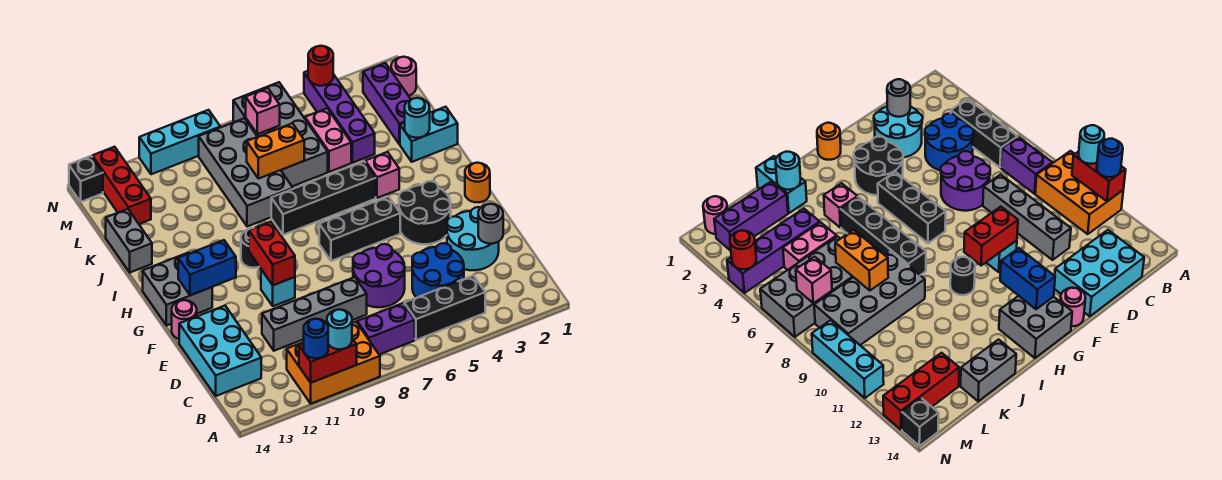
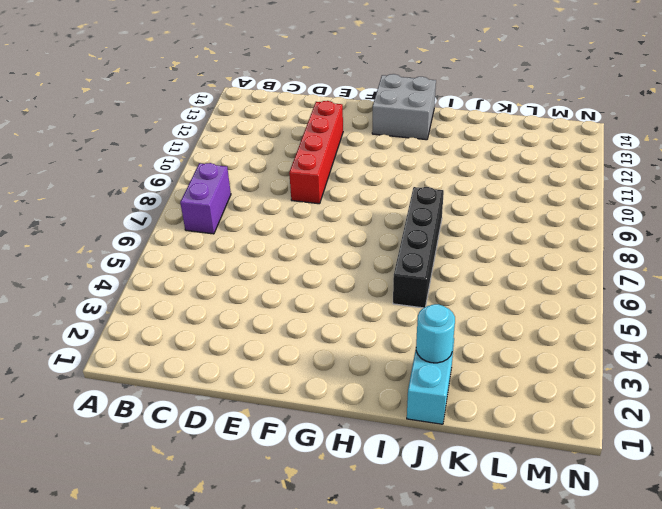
red brick E9:E12 level 1 -> none
none -> orange brick A9:B11 level 1
none -> black brick B4:B6 level 1
none -> blue round brick C4:D5 level 1
none -> cyan brick C13:E14 level 1

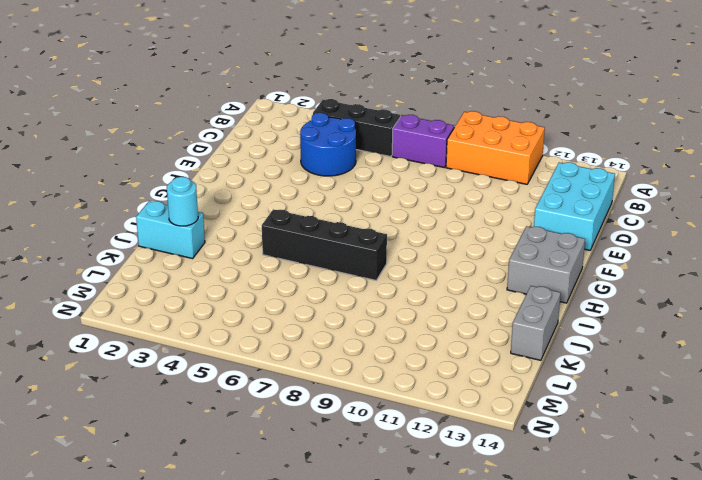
none -> cyan round brick D2:E3 level 1
none -> purple round brick D6:E7 level 1
none -> grey brick D8:D11 level 1
none -> black round brick F3:G4 level 1

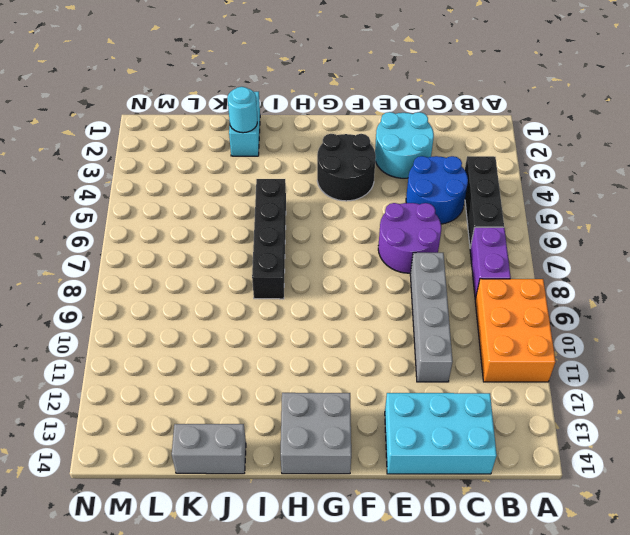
none -> cyan brick F10 level 1
none -> pink round brick F14 level 1
none -> orange round brick G1 level 1
none -> black brick G5:G7 level 1

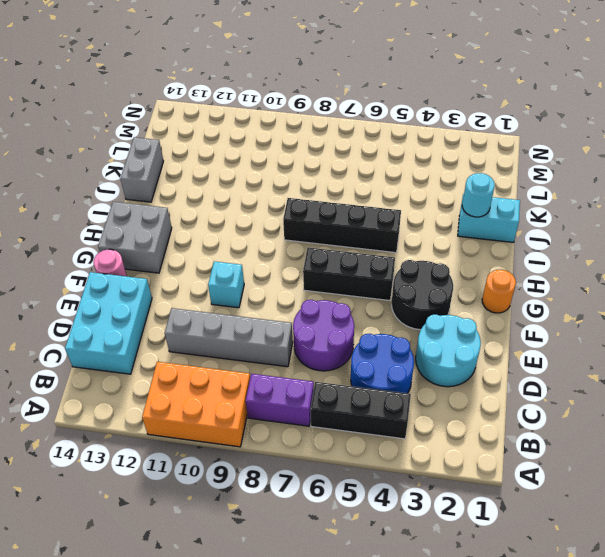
none -> black round brick H10 level 1
none -> pink brick I4 level 1
none -> grey brick J8:M9 level 1
none -> purple brick K2:M2 level 1

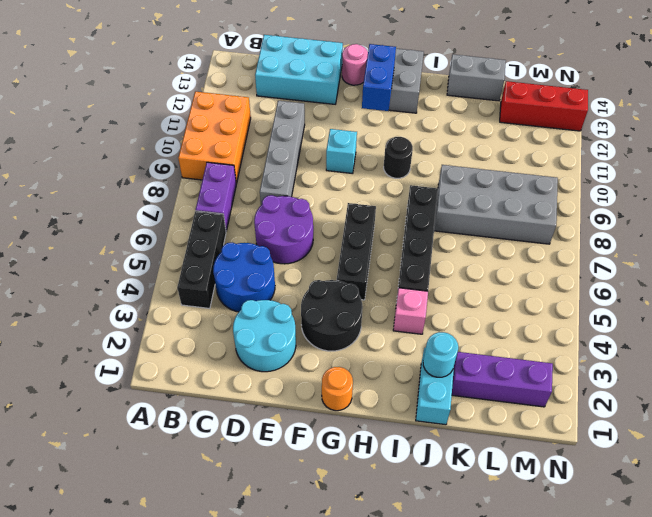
none -> purple brick K4:N4 level 1
none -> pink brick K5:L5 level 1
none -> grey brick K6:N7 level 1
none -> pink round brick M1 level 1

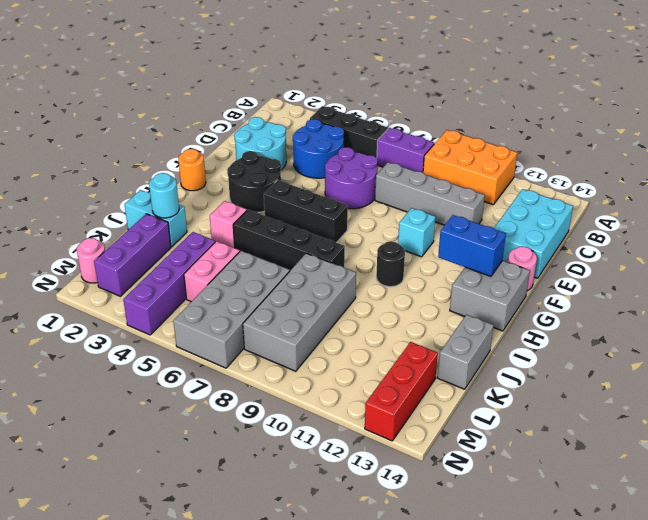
none -> cyan brick N9:N11 level 1
none -> black brick N14 level 1
none -> red brick A10:A11 level 2
none -> grey round brick D2 level 2

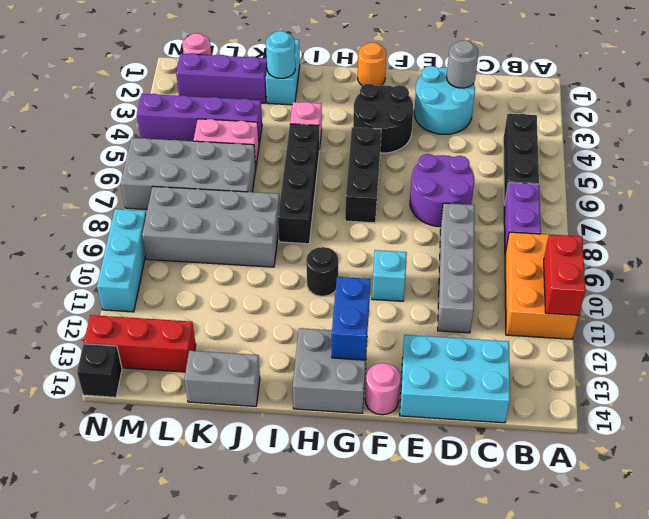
none -> blue round brick C4:D5 level 1
none -> red brick F10:G10 level 2
none -> orange brick K7:K8 level 2
none -> pink brick M7 level 2

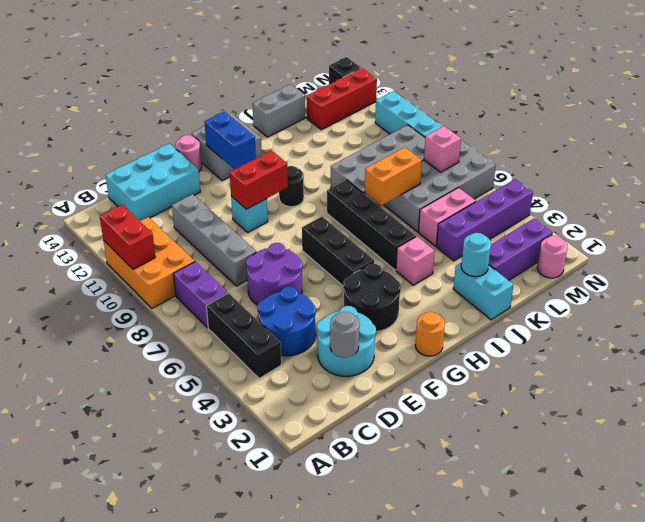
orange brick J7:K7 level 2 -> orange brick K7:K8 level 2
none -> red round brick N4 level 2
none -> cyan round brick A10 level 3
none -> blue round brick A11 level 3

